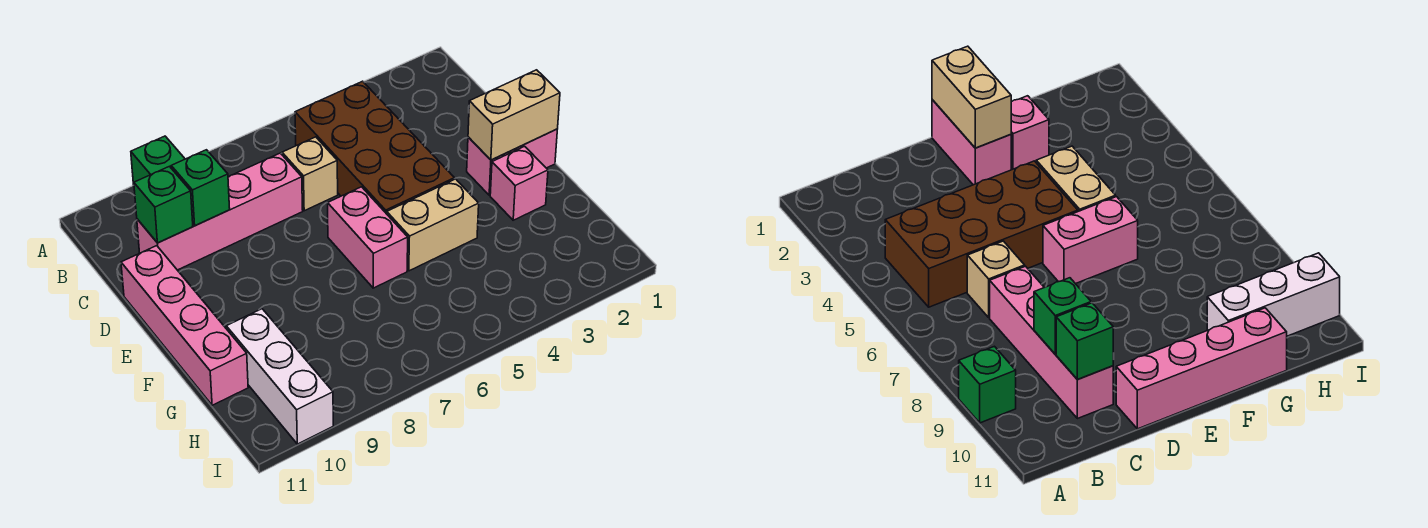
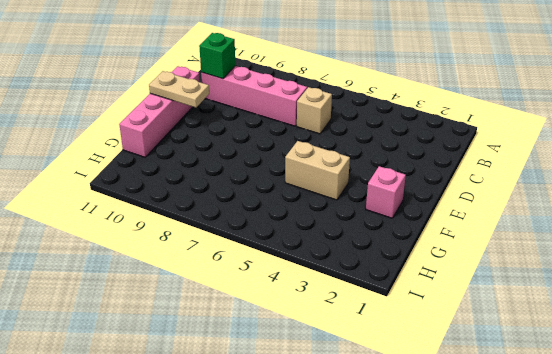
tan plate E10:E11 level 2 -> none
none -> green brick A9 level 1
none -> brown brick B4:E5 level 1
none -> pink brick E1:E2 level 1

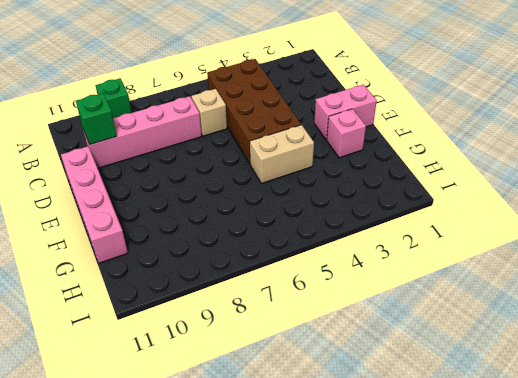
none -> pink brick E6:F6 level 1
none -> white brick G10:I10 level 1
none -> green brick C9 level 2

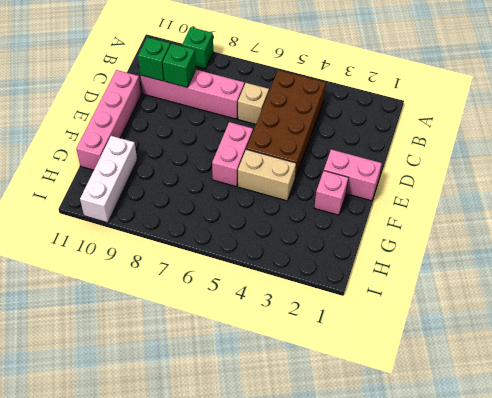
none -> tan brick E1:E2 level 2

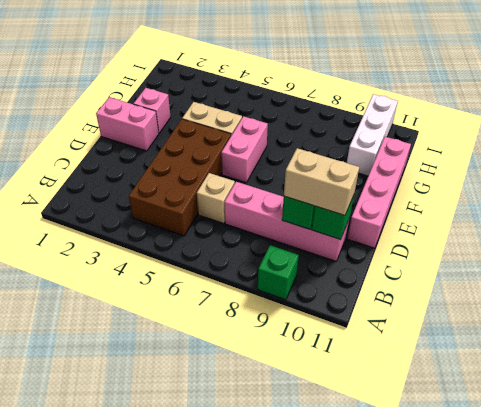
tan brick C9:C10 level 3 -> tan brick E1:E2 level 2

